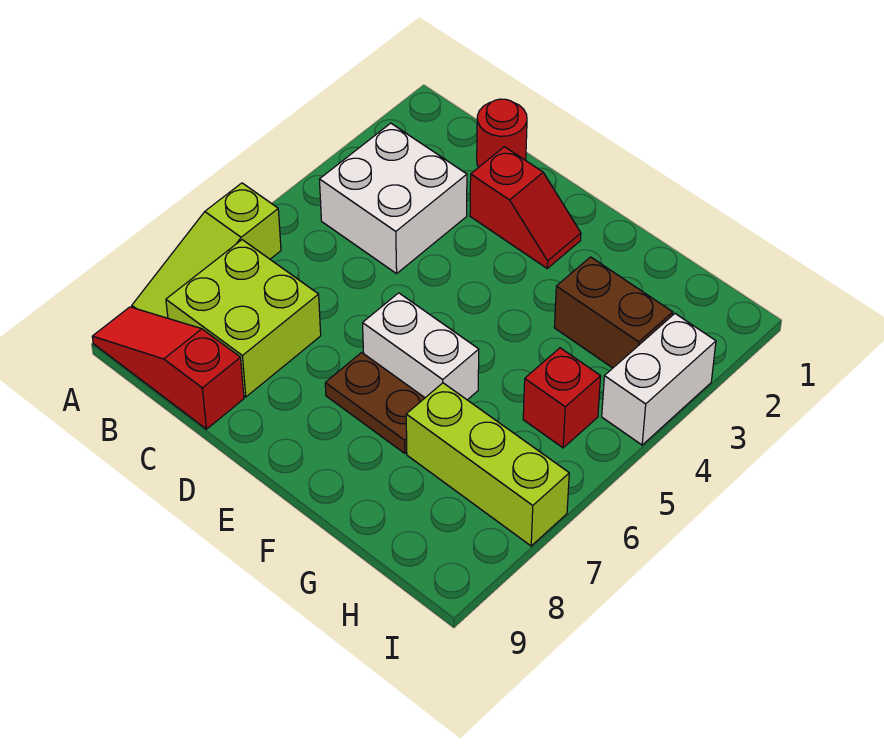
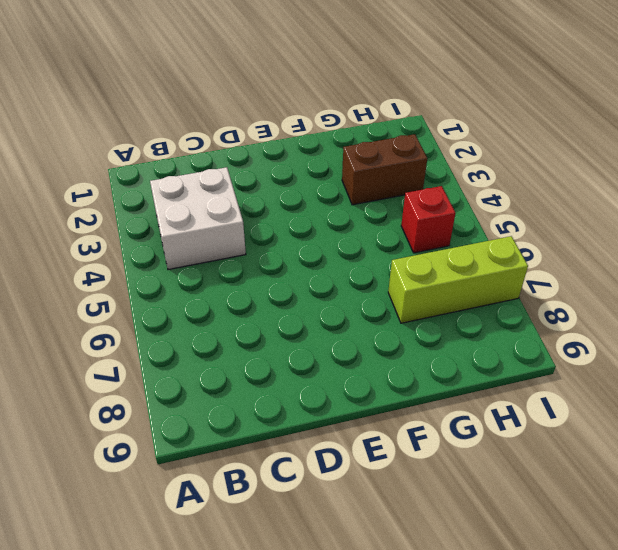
none -> lime slope A6:A8 level 1 top 6
none -> red slope A9:C9 level 1 top C
none -> lime brick B7:C8 level 1

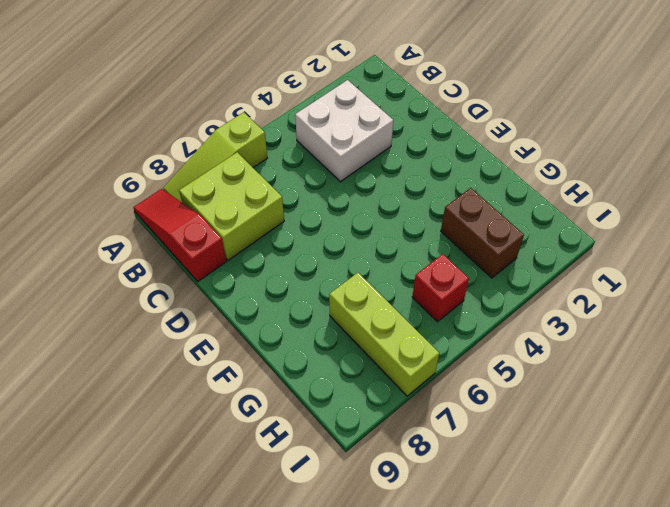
none -> red round brick C1 level 1
none -> red slope D2:E2 level 1 top D
none -> white brick E6:F6 level 1

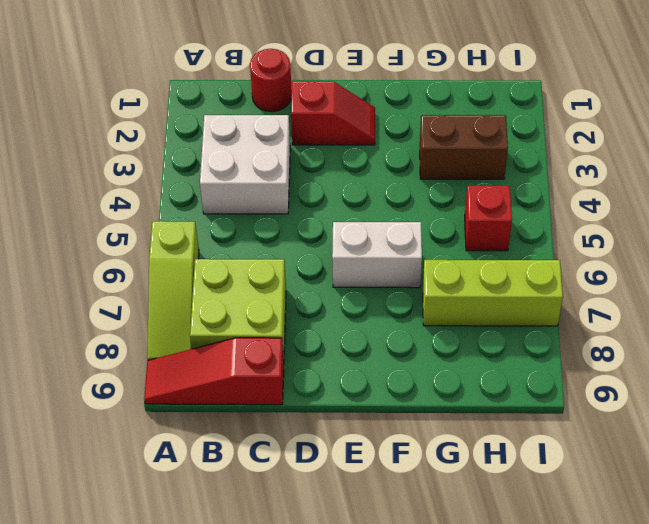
none -> brown plate E7:F7 level 1
none -> white brick I3:I4 level 1

